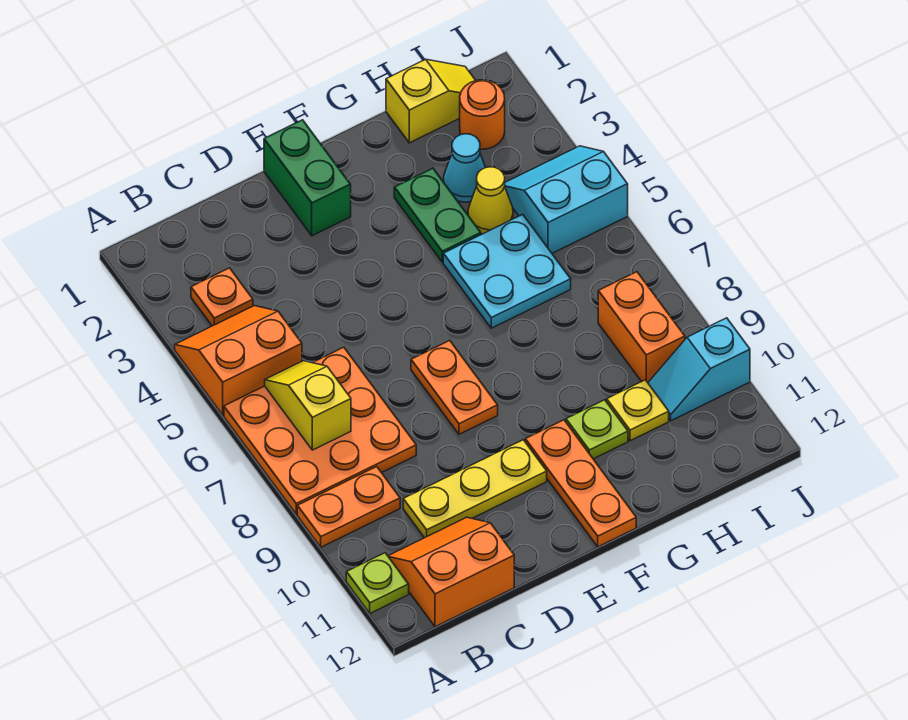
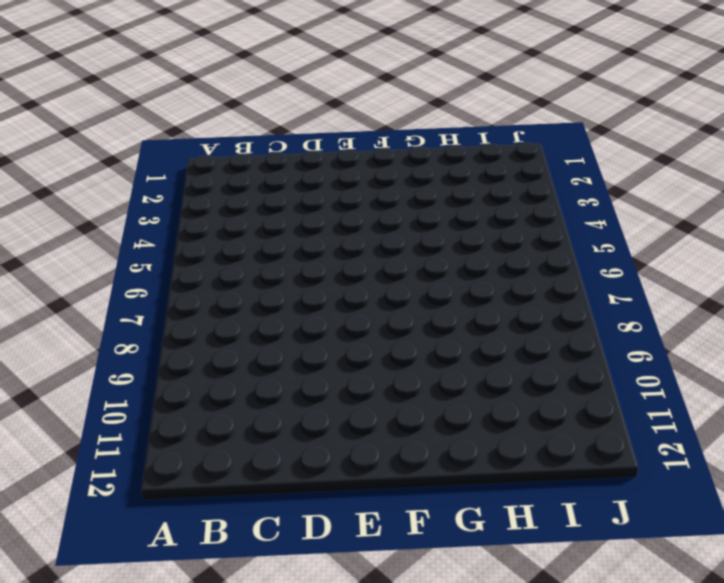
none -> orange slope A4:B5 level 1 top 5
none -> orange plate A6:C8 level 1
none -> orange plate A9:B9 level 1

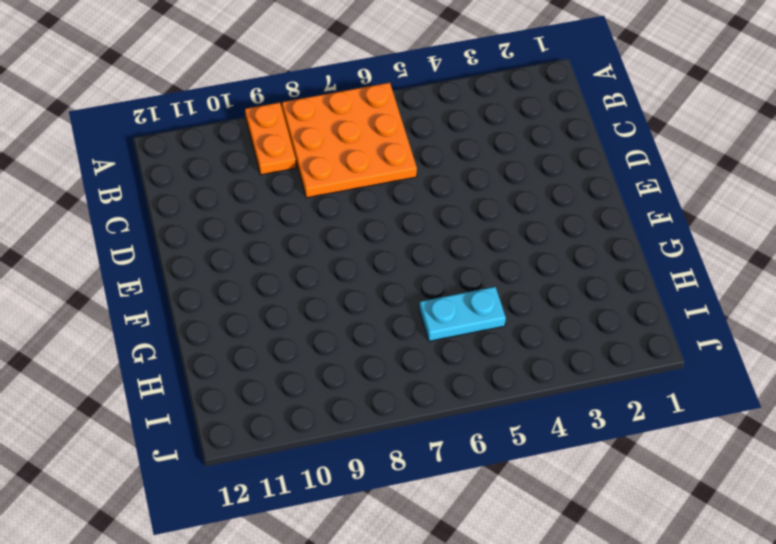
cyan plate H5:H6 level 1 -> cyan plate G5:H6 level 1
none -> orange slope A4:B5 level 1 top 5
none -> lime plate A11 level 1
none -> orange plate B3 level 1

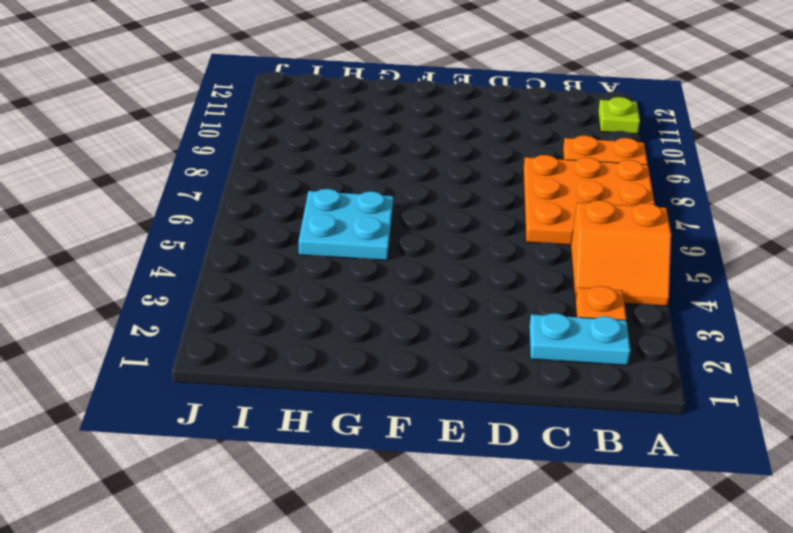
cyan plate B2:C2 level 1 -> none
none -> orange slope B11:C12 level 1 top 12
none -> yellow plate C10:E10 level 1
none -> green brick E1:E2 level 1

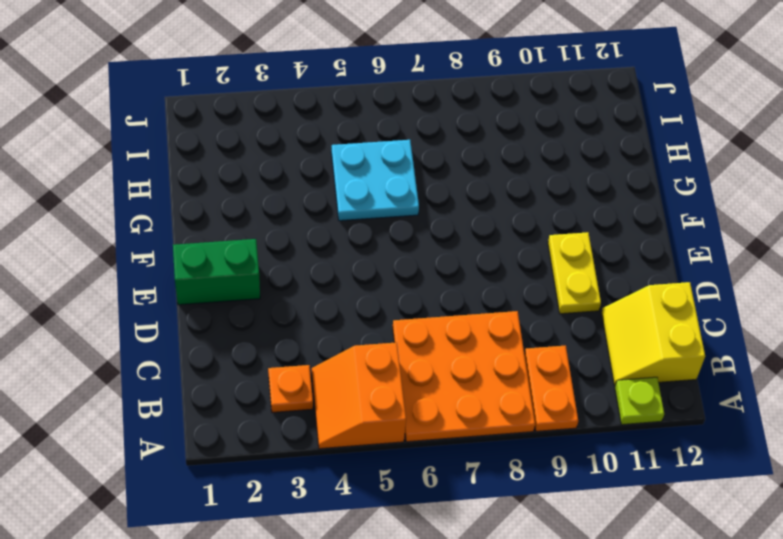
yellow slope B11:C12 level 1 top 12 -> orange slope B11:C12 level 1 top 12
yellow plate D10:E10 level 1 -> yellow plate C10:E10 level 1
none -> orange plate E7:E8 level 1
none -> orange plate F10:F12 level 1
none -> green plate G3:G4 level 1

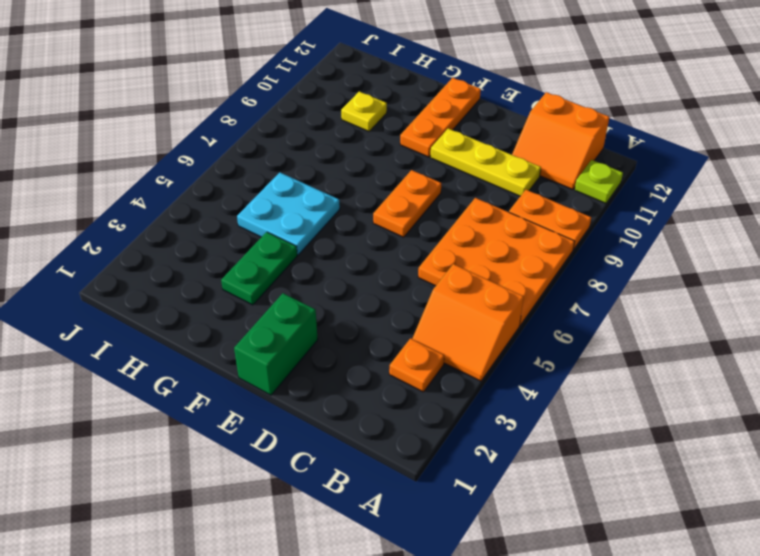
none -> lime plate G10 level 1
none -> yellow slope H1:I1 level 1 top H
none -> cyan cone H3 level 1

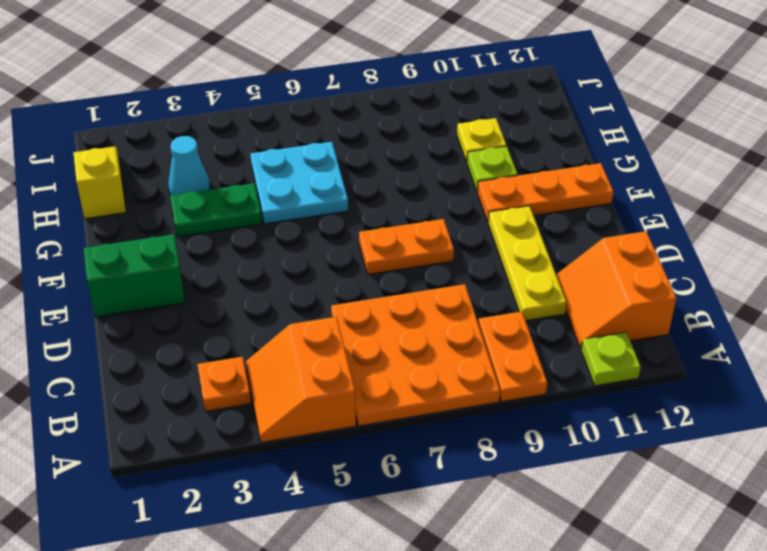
none -> yellow cone H4 level 1
none -> orange round brick I2 level 1
none -> cyan slope I4:J5 level 1 top 5

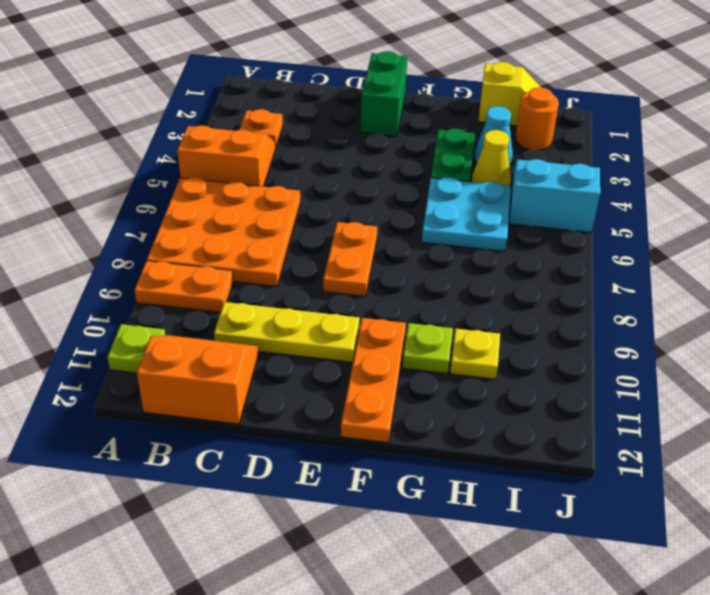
none -> orange brick I8:I9 level 1
none -> cyan slope I10:J10 level 1 top J
none -> yellow slope B6:B7 level 2 top 7

